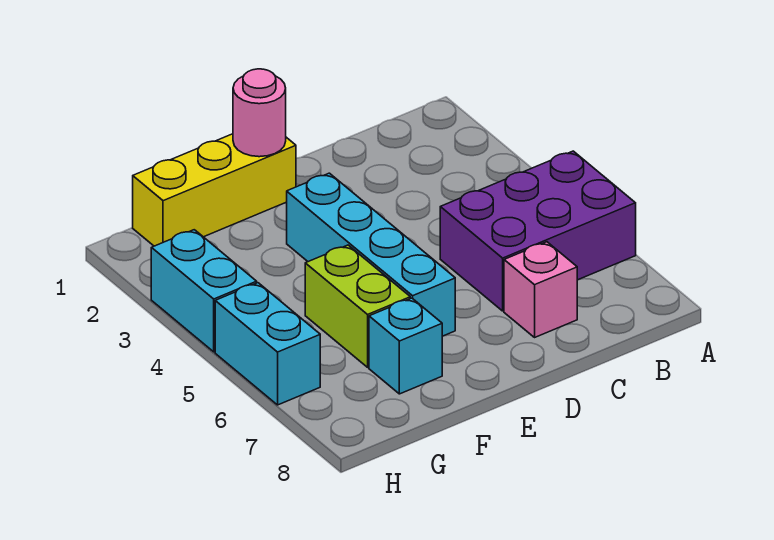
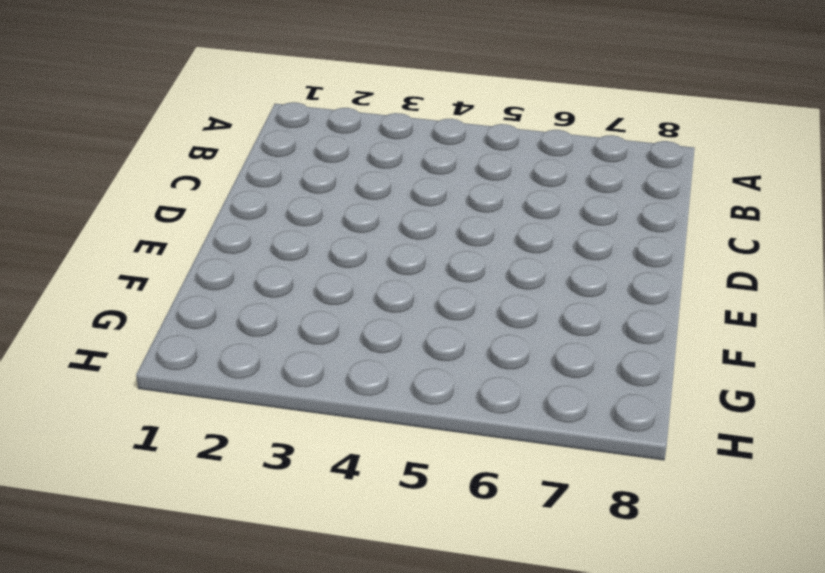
none -> purple brick A5:C6 level 1
none -> pink brick C7 level 1

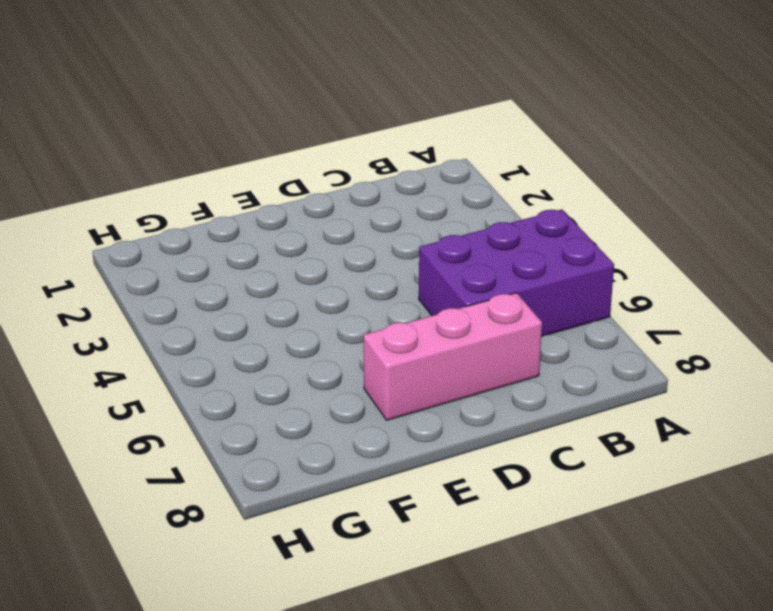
pink brick C7:E7 level 1 -> pink brick C7 level 1
none -> yellow brick E1:G1 level 1
none -> cyan brick E3:E6 level 1

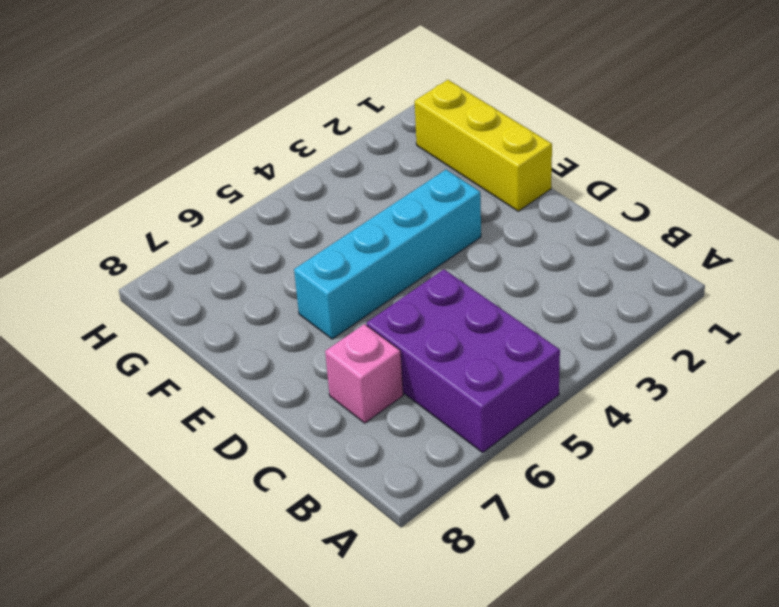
none -> lime brick F5:F6 level 1
none -> cyan brick F7 level 1

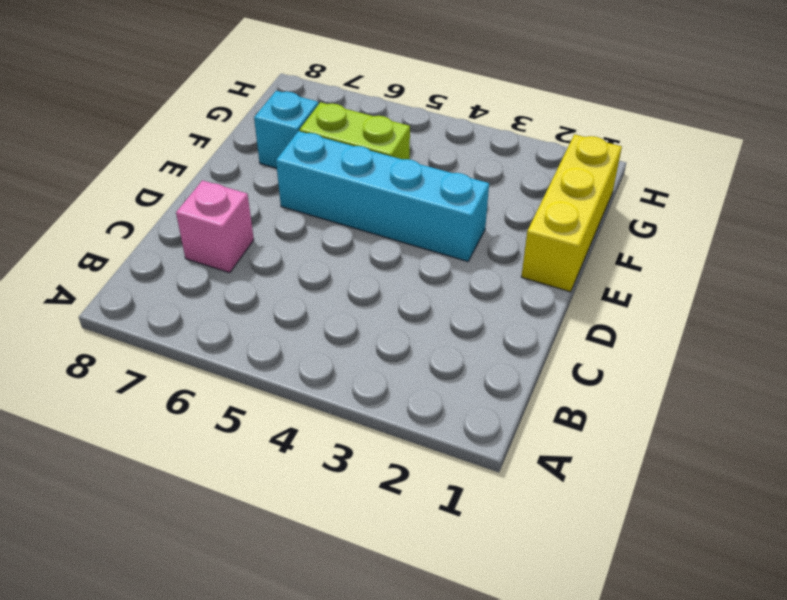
none -> purple brick A5:C6 level 1
none -> cyan brick H3:H4 level 1

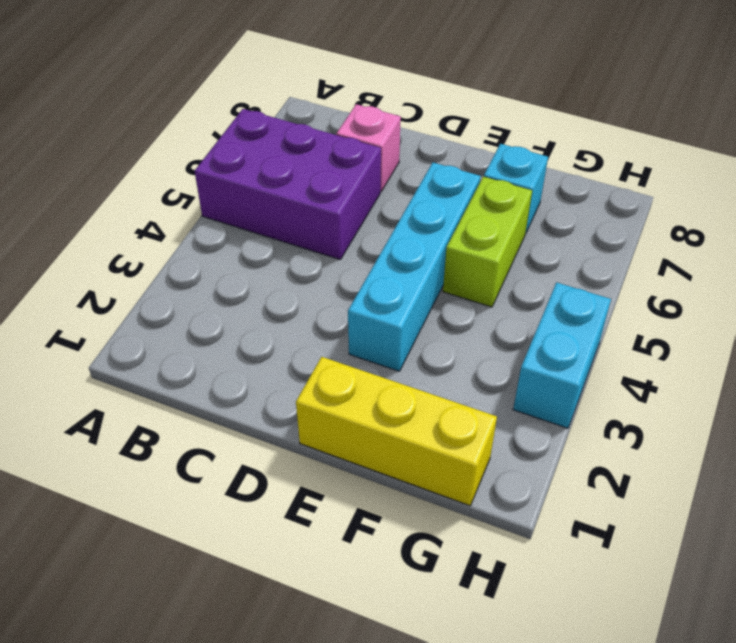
none -> cyan brick H5:H6 level 1
none -> pink round brick E1 level 2

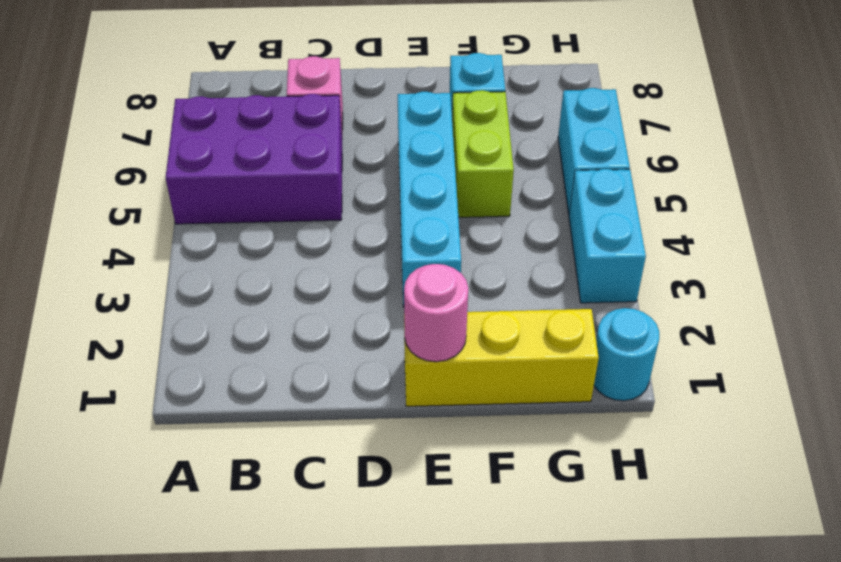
cyan round brick H1 level 1 -> none

